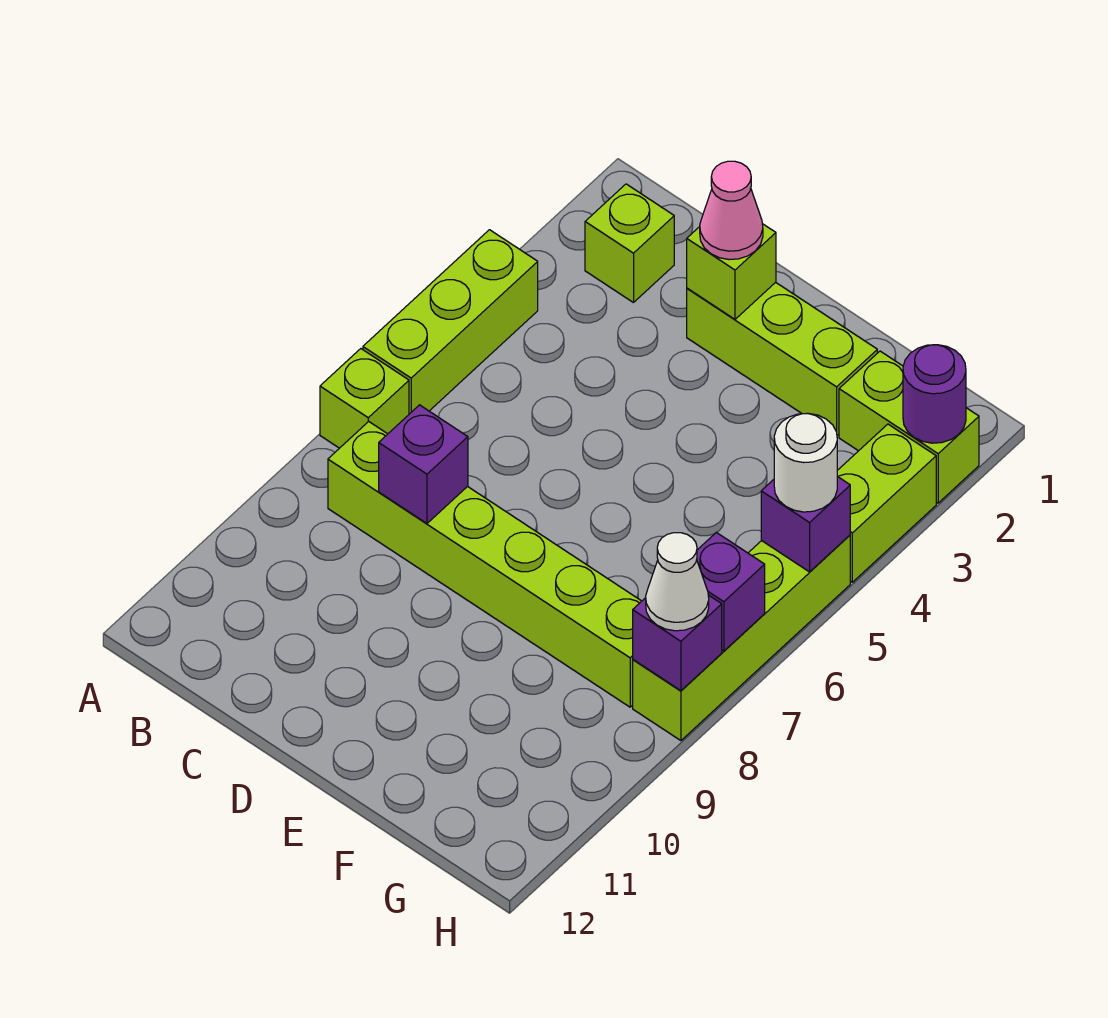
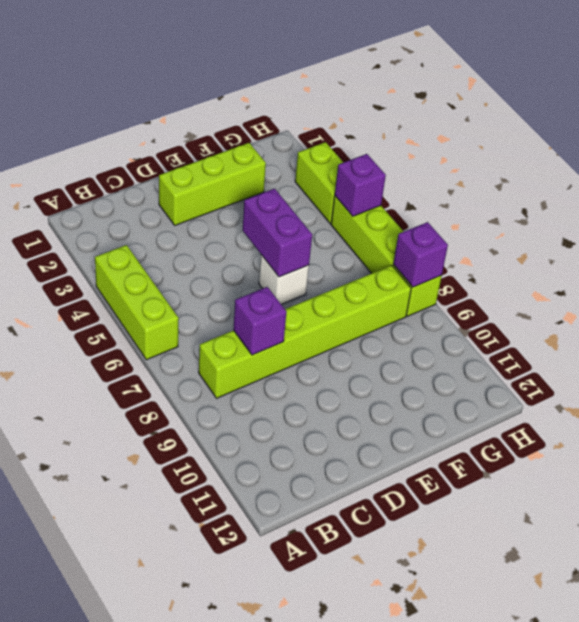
purple brick E5:E6 level 2 -> none
white brick E6 level 1 -> none
none -> lime brick A7 level 1
none -> lime brick B2 level 1
none -> lime brick G2:H2 level 1

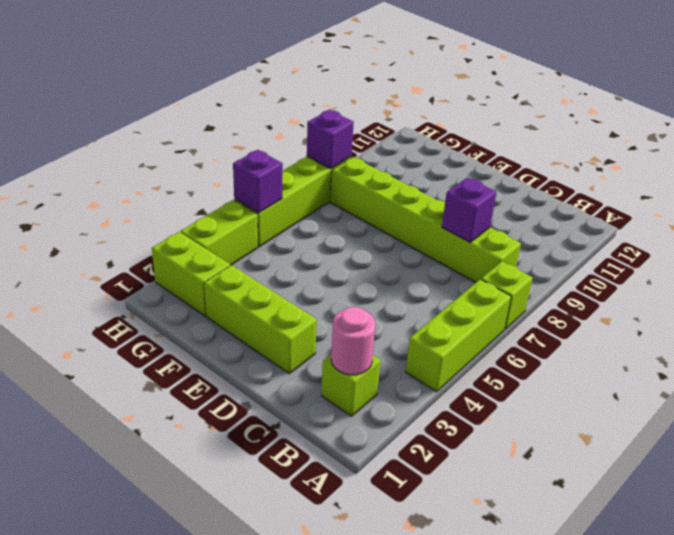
pink round brick B2 level 2 -> none
none -> lime brick D2 level 2
none -> purple round brick H2 level 2
none -> purple brick H7 level 2

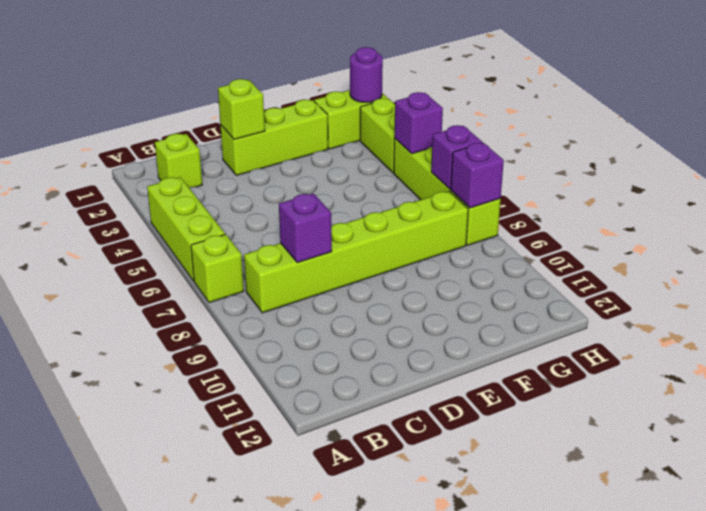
none -> pink cone D2 level 3
none -> white round brick H5 level 3
none -> white cone H8 level 3

